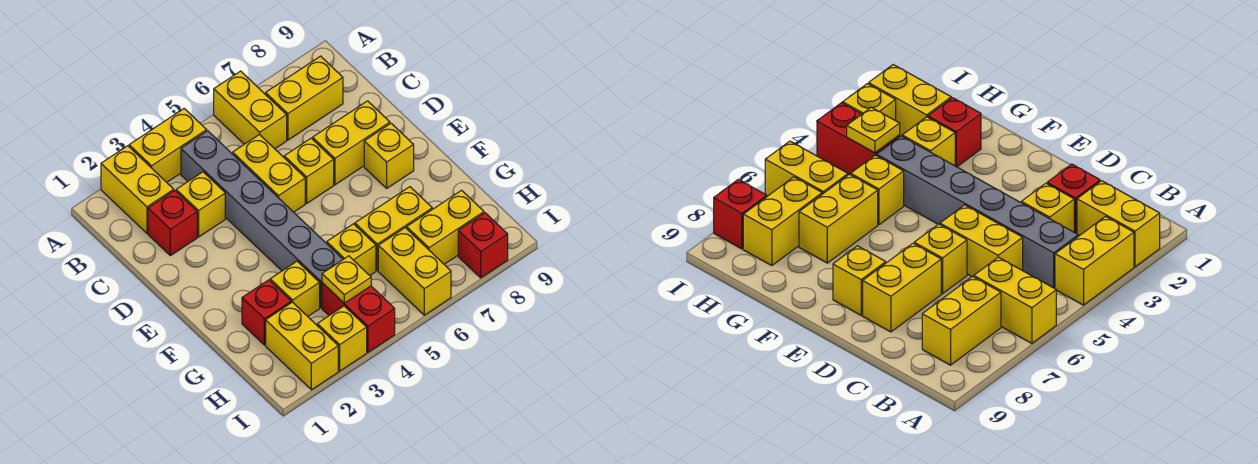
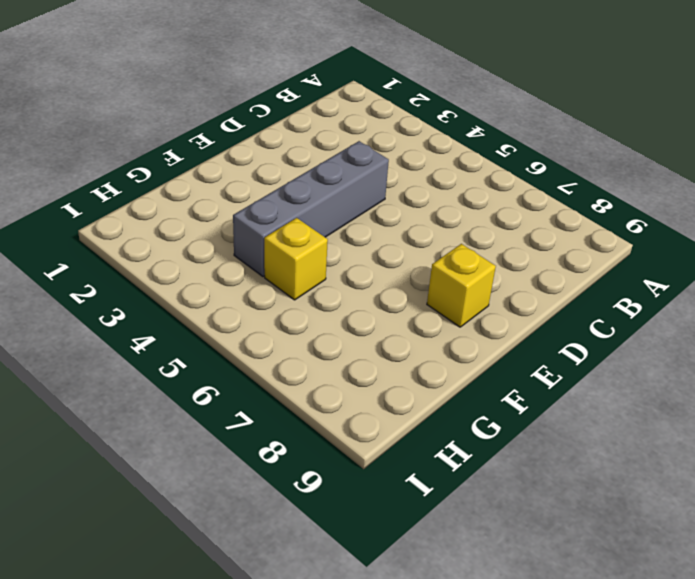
grey brick D4:G4 level 1 -> grey brick B4:G4 level 1
none -> yellow brick A2:B2 level 1
none -> yellow brick A3:A4 level 1
none -> yellow brick A6:B6 level 1

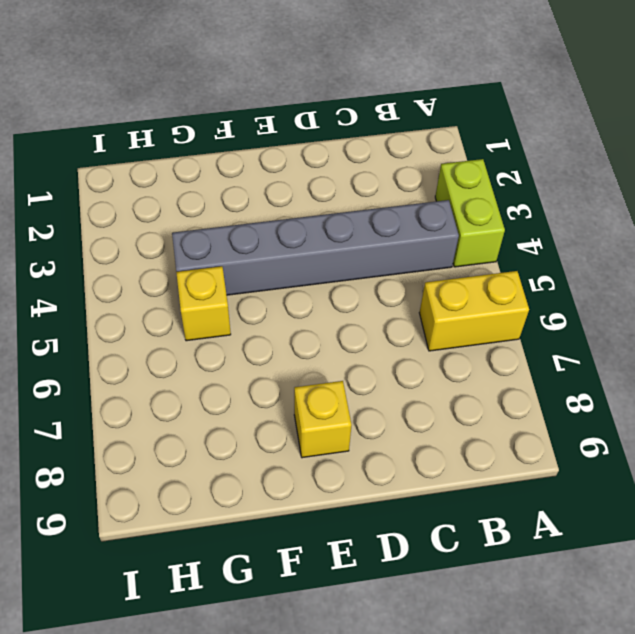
lime brick A3:A4 level 1 -> yellow brick A3:A4 level 1
none -> yellow brick A2:B2 level 1
none -> yellow brick B7:B8 level 1
none -> red brick C2 level 1

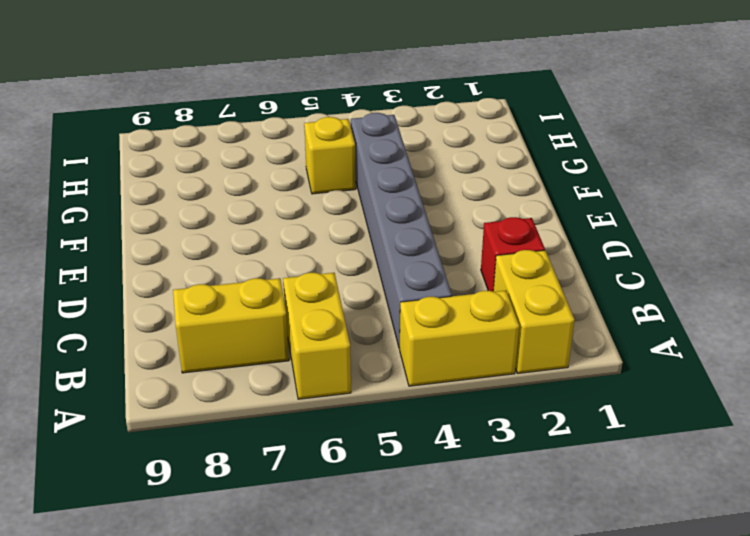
none -> yellow brick C3 level 1
none -> yellow brick C5:D5 level 1
none -> yellow brick D6 level 1

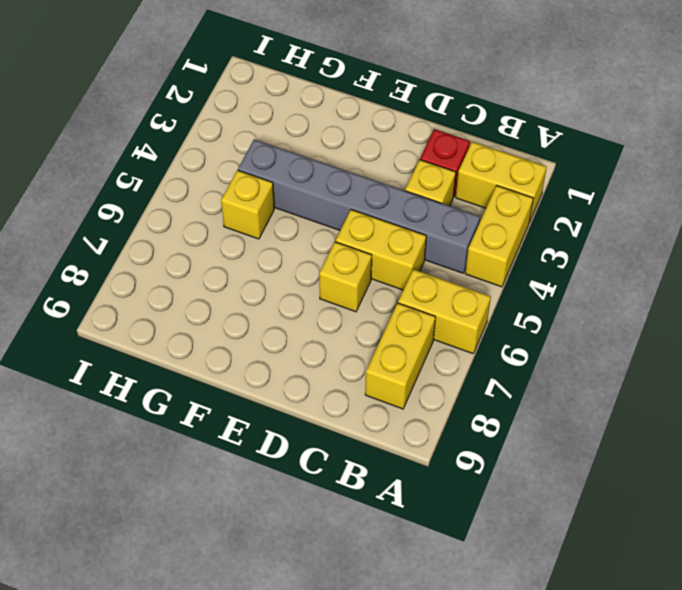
none -> yellow brick D7:D8 level 1
none -> yellow brick E8 level 1
none -> red brick G2 level 1

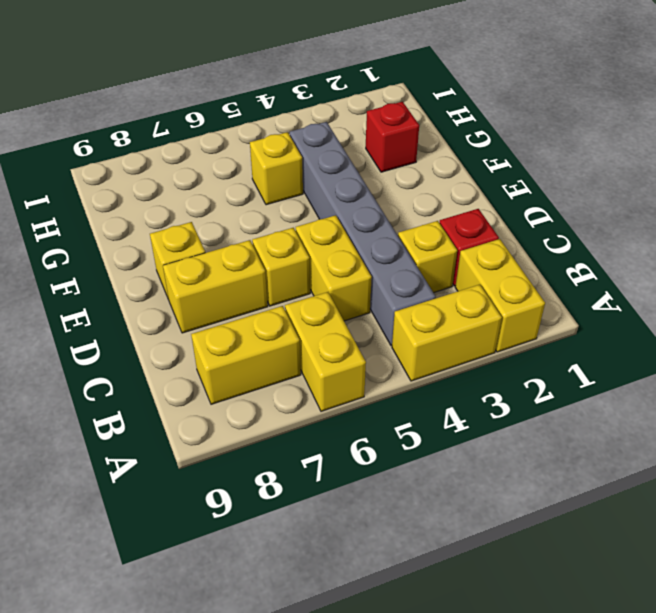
none -> yellow brick G3 level 1
none -> yellow brick G6:G7 level 1
none -> yellow brick H2:I2 level 1

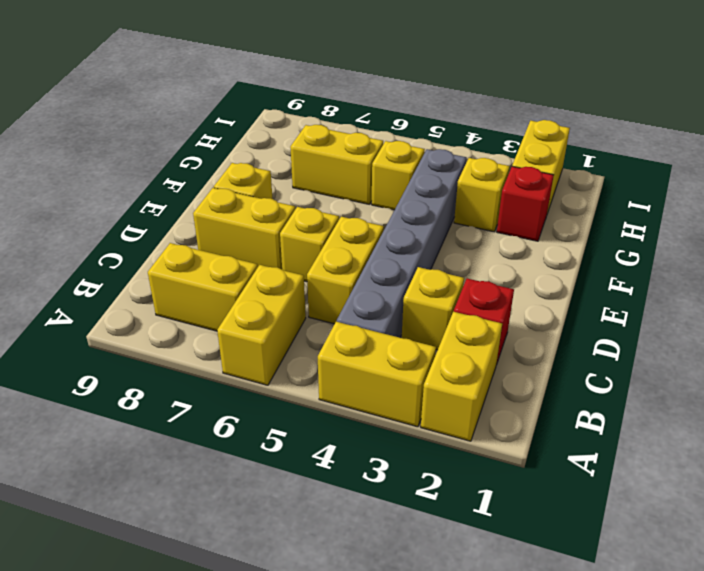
none -> red brick H4:I4 level 1
none -> yellow brick H6:I6 level 1
none -> yellow brick H7:H8 level 1

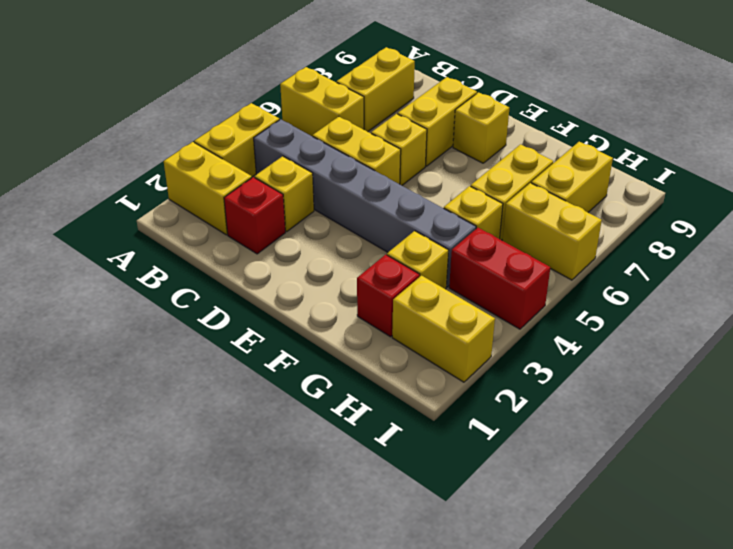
none -> yellow brick I3 level 1
none -> red brick I8 level 1
none -> yellow plate H4 level 2

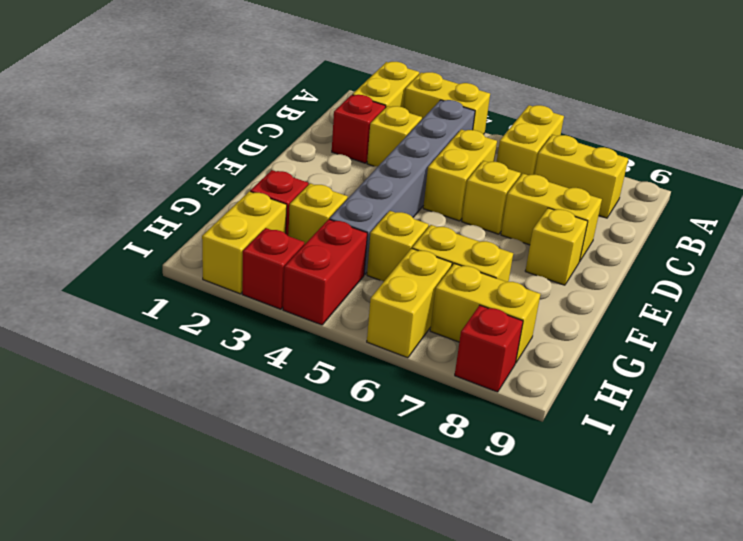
red brick I3 level 1 -> yellow brick I3 level 1
none -> yellow plate H4 level 2

